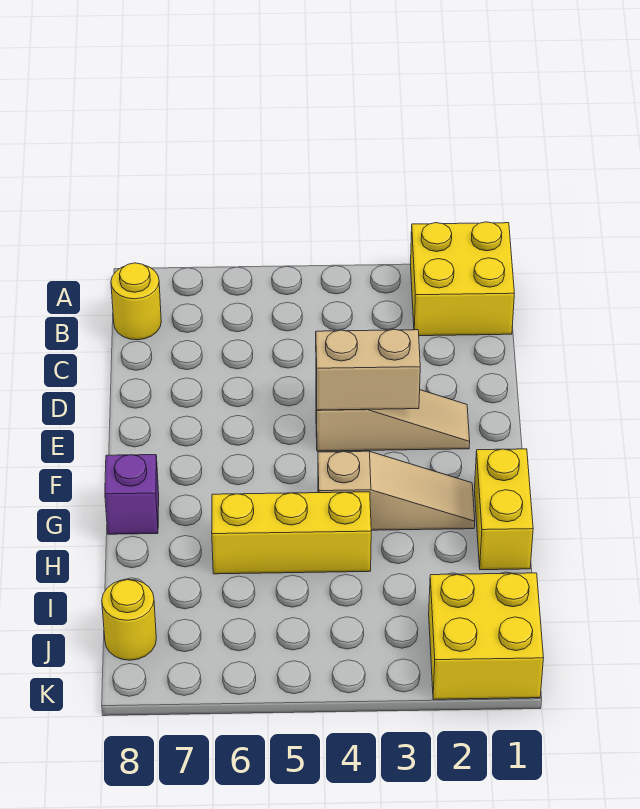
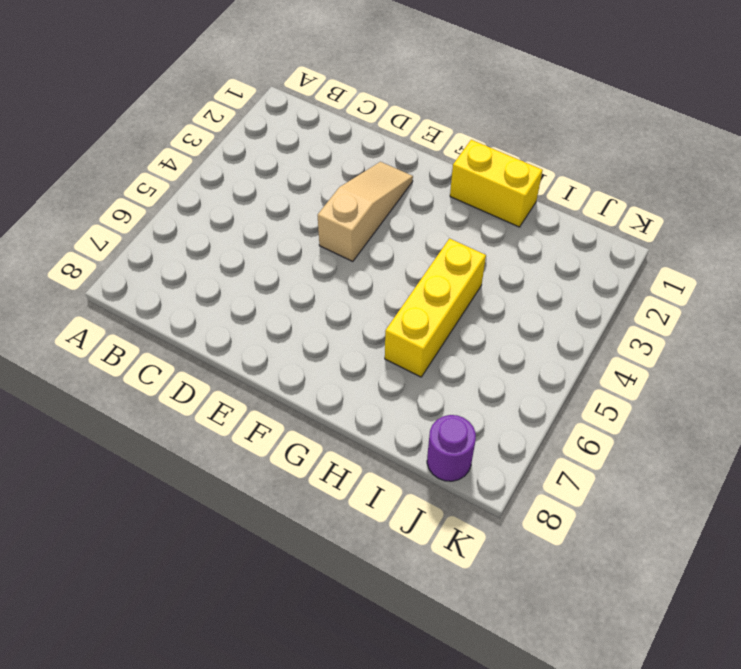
purple round brick J8 level 1 -> yellow round brick J8 level 1
none -> yellow brick A1:B2 level 1
none -> yellow round brick B8 level 1

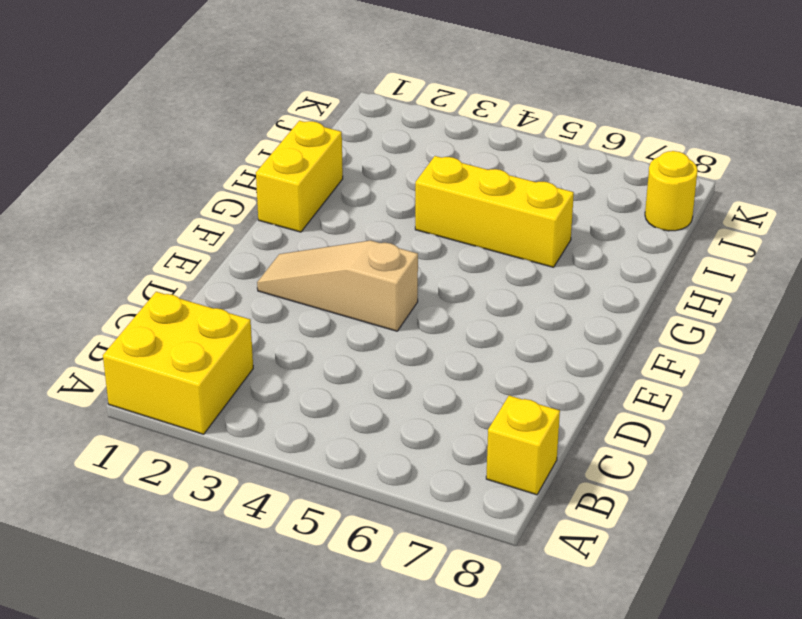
yellow brick B8 level 1 -> yellow round brick B8 level 1
none -> tan slope G2:G4 level 1 top 4
none -> purple brick G8 level 1

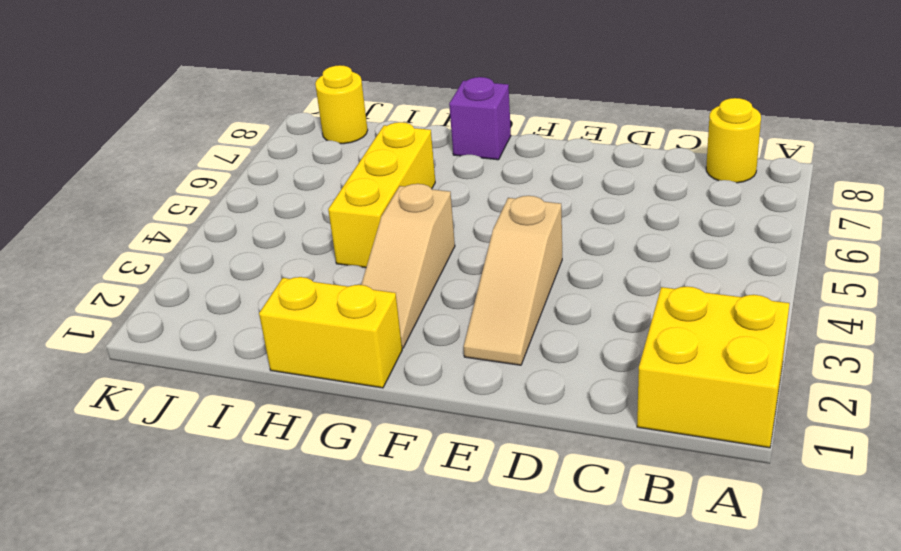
none -> yellow brick J1:K2 level 1
none -> tan brick E3:E4 level 2

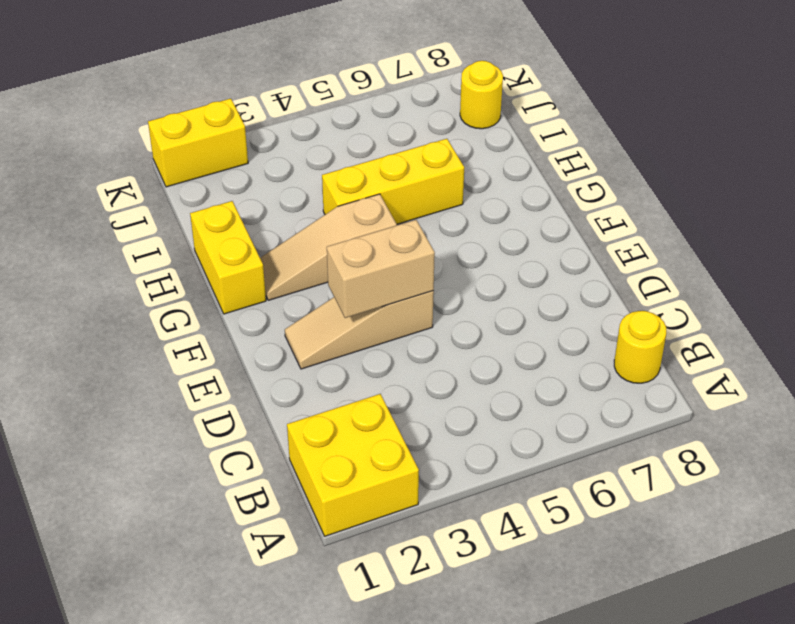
yellow brick K1:K2 level 1 -> yellow brick J1:K2 level 1
none -> purple brick G8 level 1

